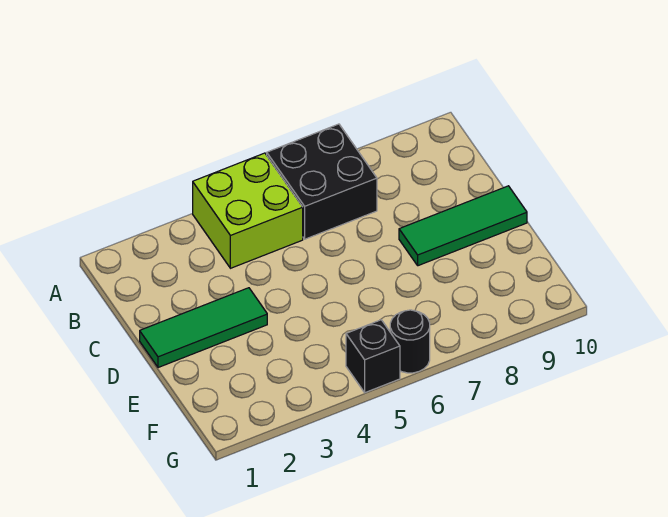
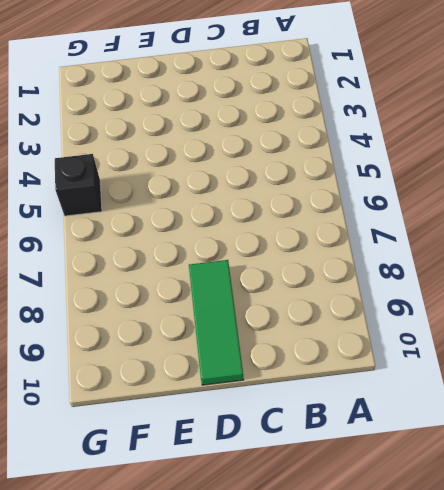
none -> lime brick A4:B5 level 1
none -> black brick A6:B7 level 1

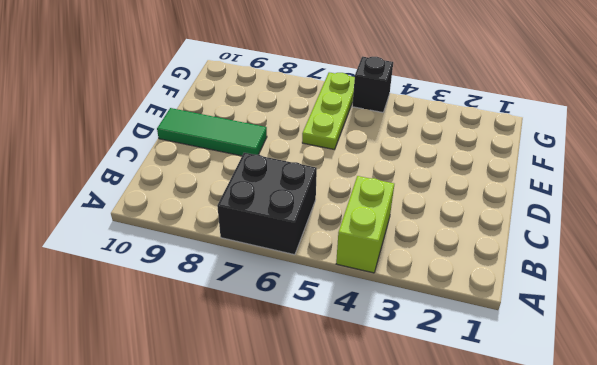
lime brick A4:B4 level 1 -> lime brick A4:B5 level 1
lime plate E6:G6 level 1 -> black round brick G6 level 1
none -> green tile D1:D3 level 1

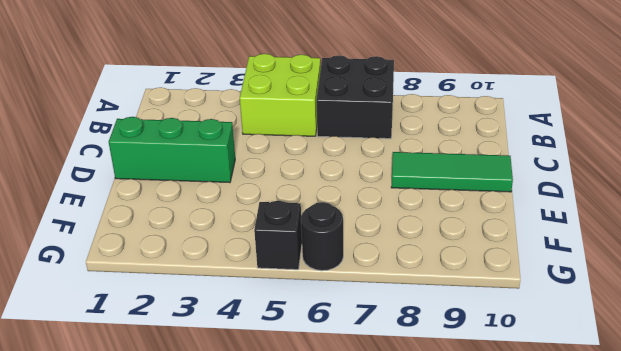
green brick D1:D3 level 1 -> green tile D1:D3 level 1

